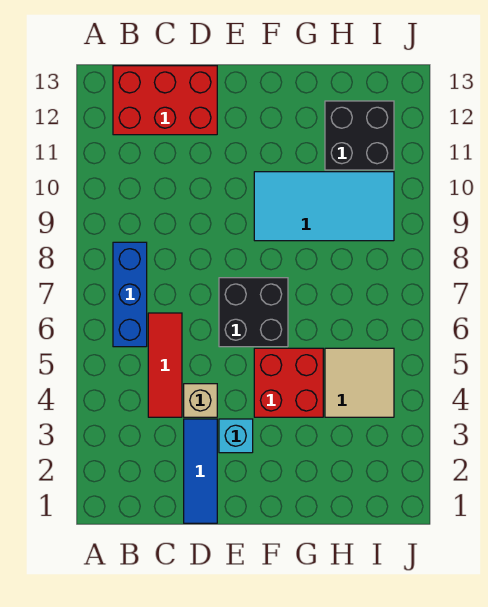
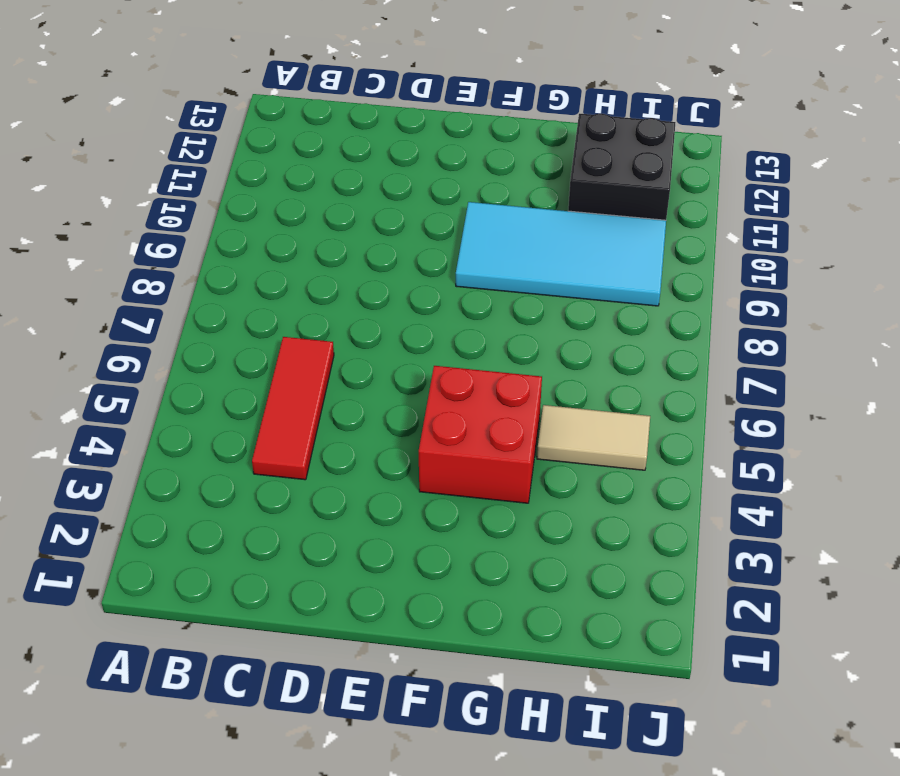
tan tile H5:I5 level 1 -> tan tile H4:I5 level 1
none -> blue brick B6:B8 level 1
none -> red brick B12:D13 level 1

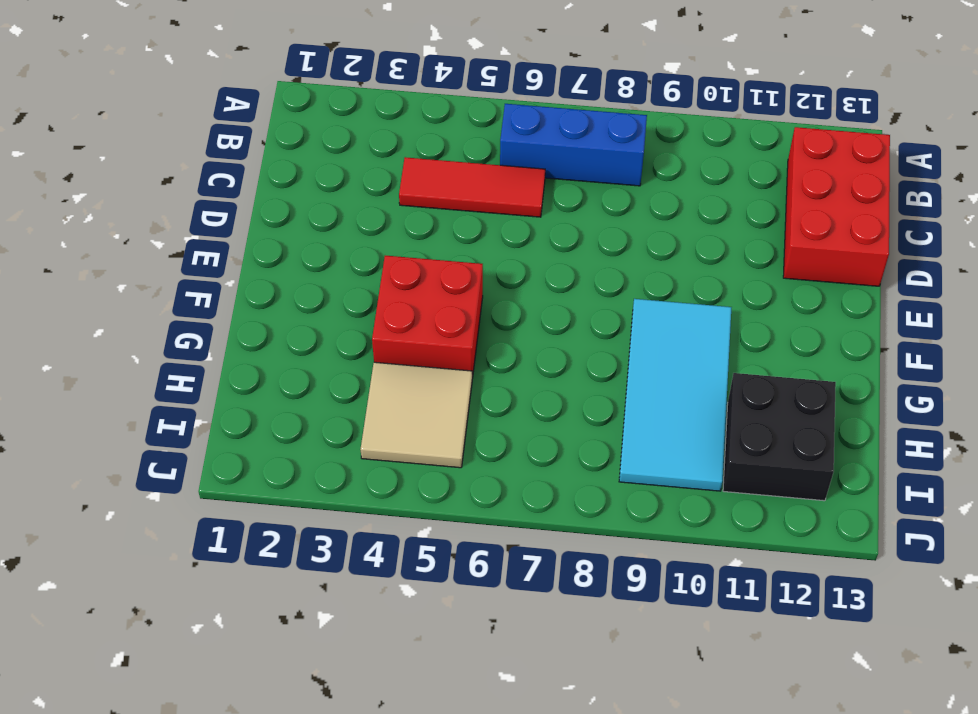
none -> blue tile D1:D3 level 1
none -> tan brick D4 level 1

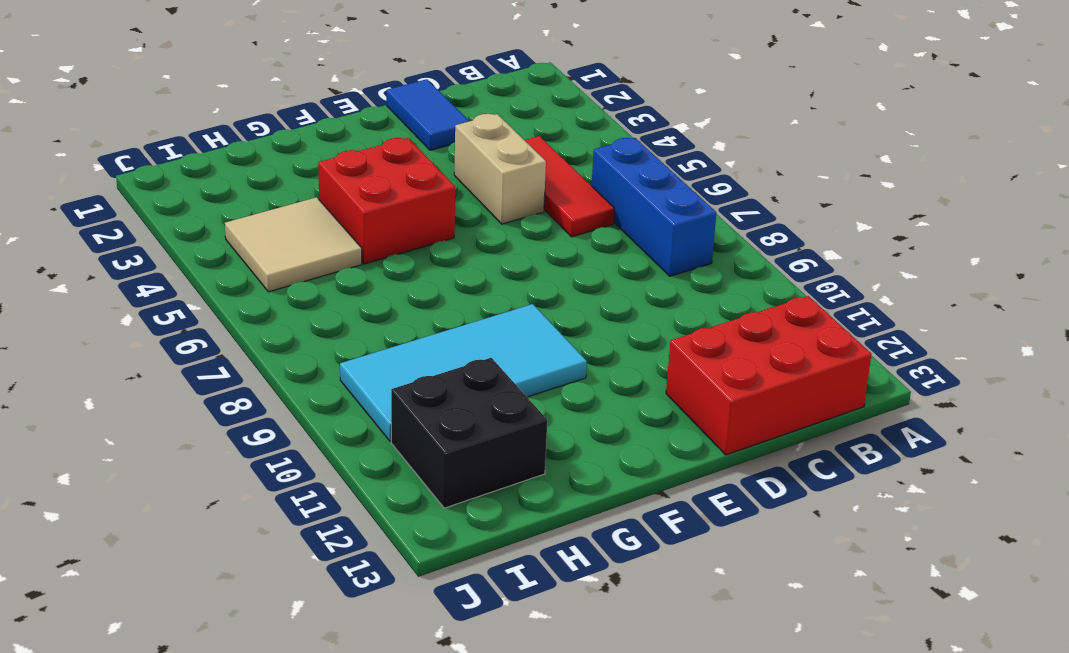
blue tile D1:D2 level 1 -> blue tile D1:D3 level 1
tan brick D4:D5 level 1 -> tan brick D4 level 1
none -> cyan brick E3 level 1
none -> black brick E6:F7 level 1

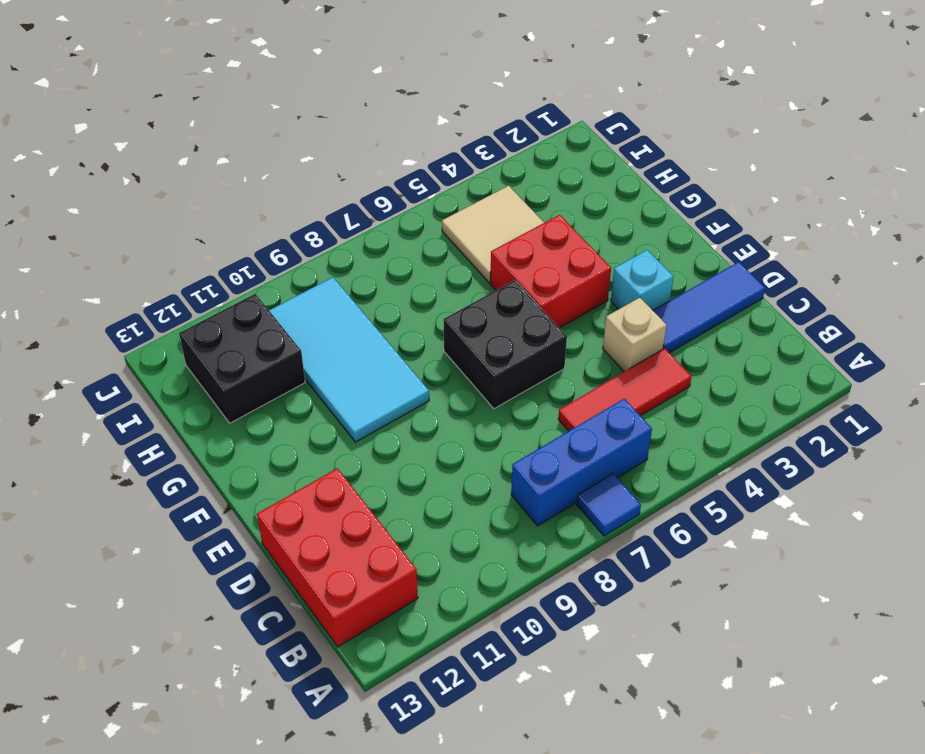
blue tile A7 level 1 -> none

